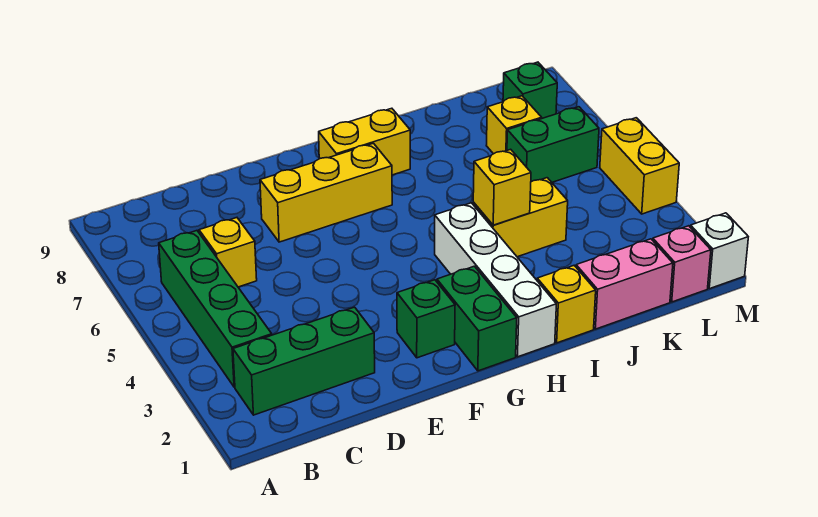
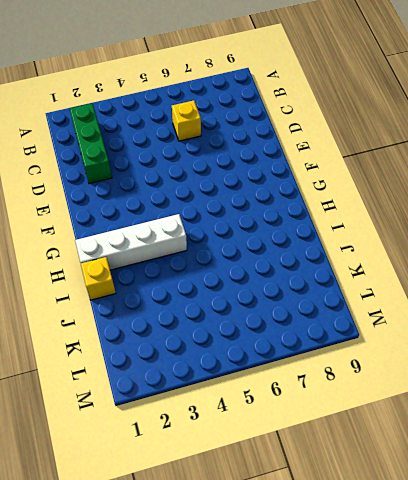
none -> green brick B3:B6 level 1
none -> yellow brick E7:G7 level 1
none -> green brick F2 level 1

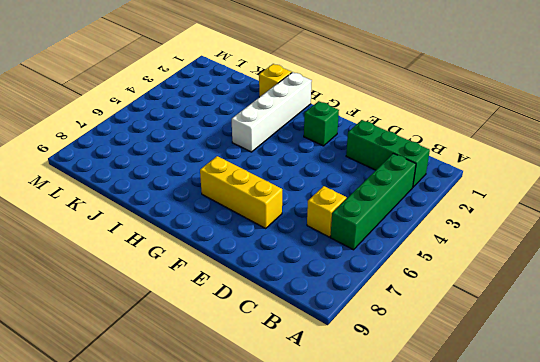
none -> green brick G1:G2 level 1
none -> yellow brick G8:H8 level 1
none -> yellow brick I4:J4 level 1

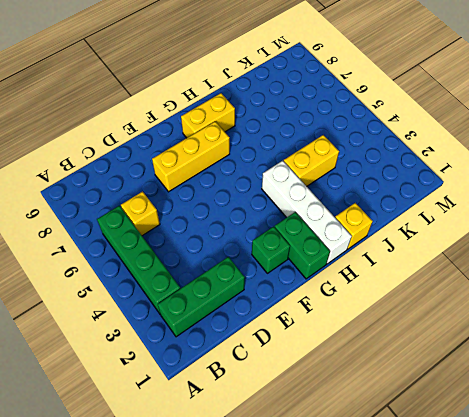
none -> pink brick J1:K1 level 1
none -> green brick K6:L6 level 1
none -> yellow brick K7 level 1

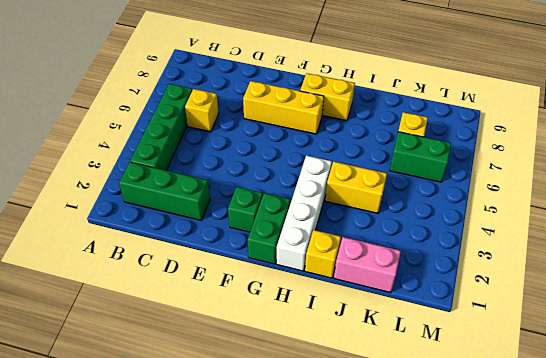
none -> pink brick L1 level 1
none -> green brick L8 level 1
none -> white brick M1 level 1

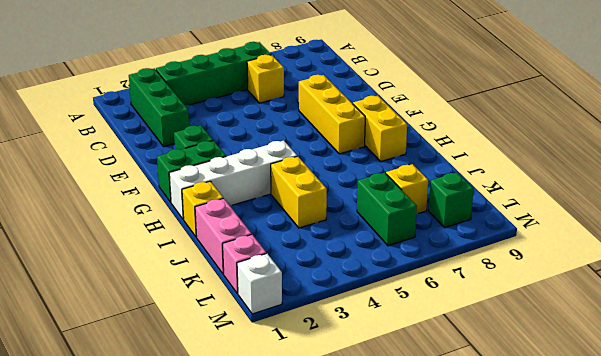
none -> yellow brick M4:M5 level 1
none -> yellow brick I4 level 2

